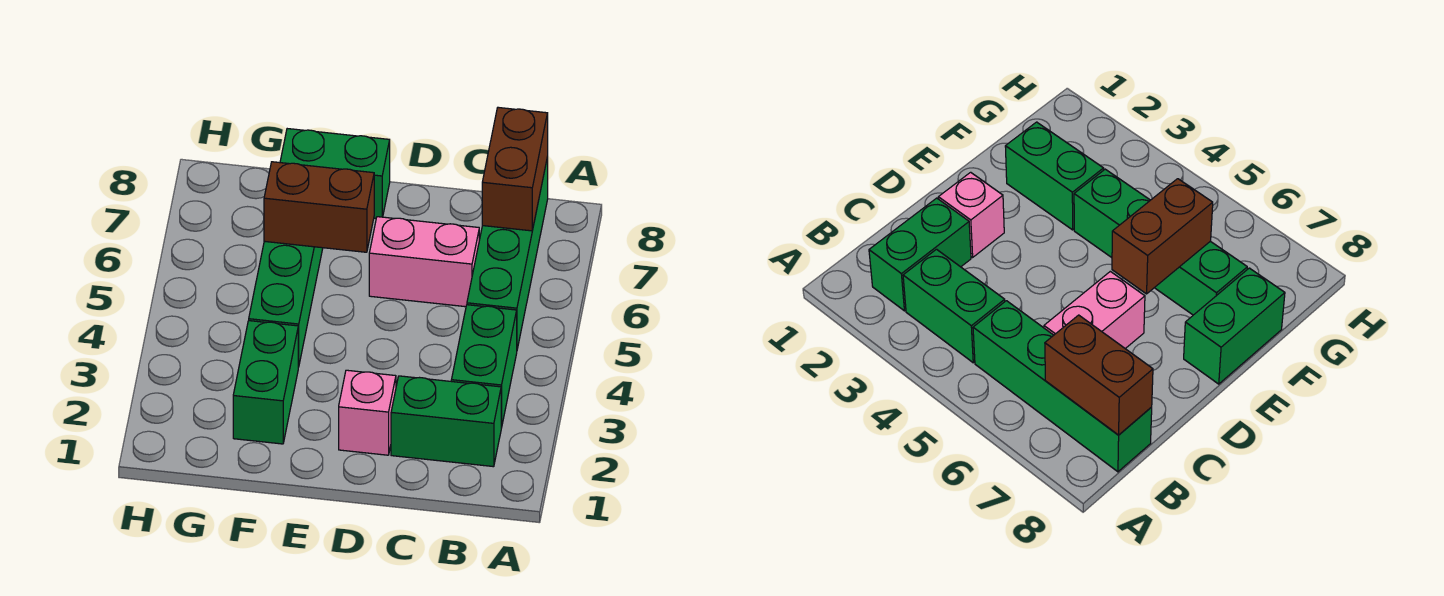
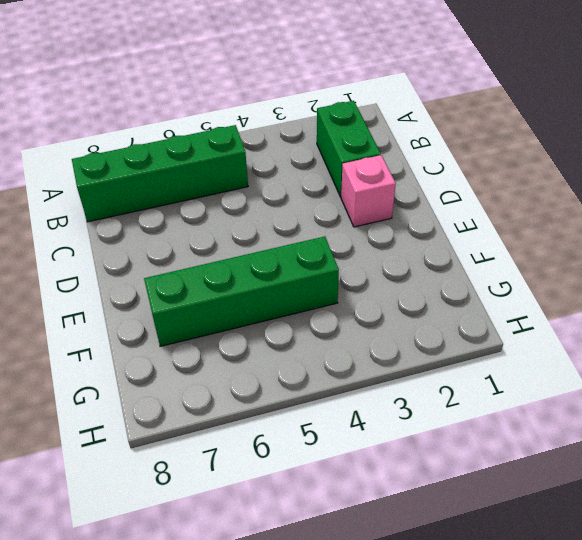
none -> green brick B3:B4 level 1
none -> pink brick C6:D6 level 1

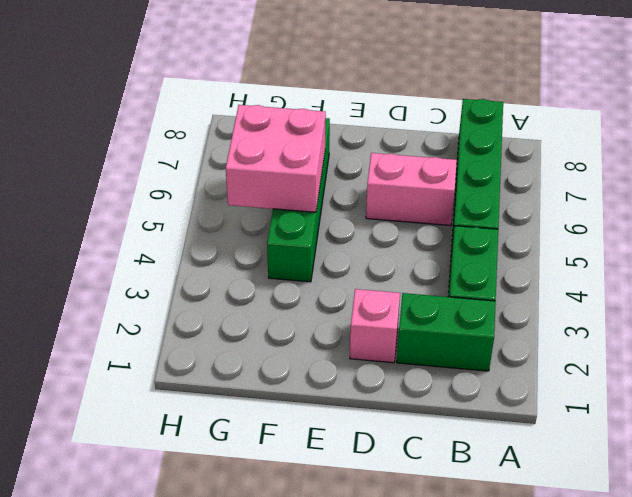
pink brick F5:G6 level 2 -> brown brick E6:F6 level 2
none -> green brick E8:F8 level 1
none -> green brick F2:F3 level 1

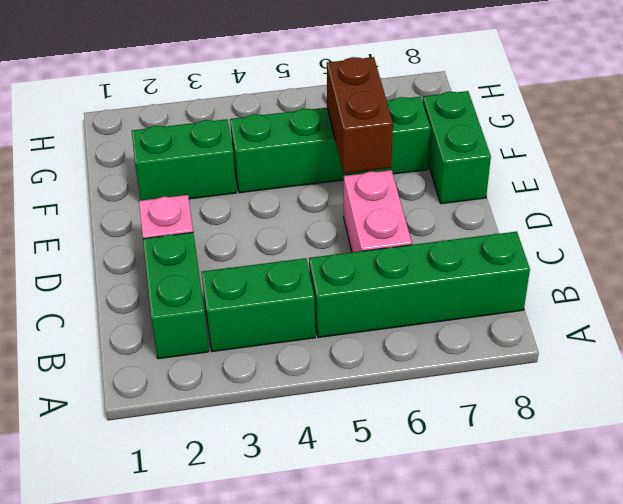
none -> brown brick B7:B8 level 2

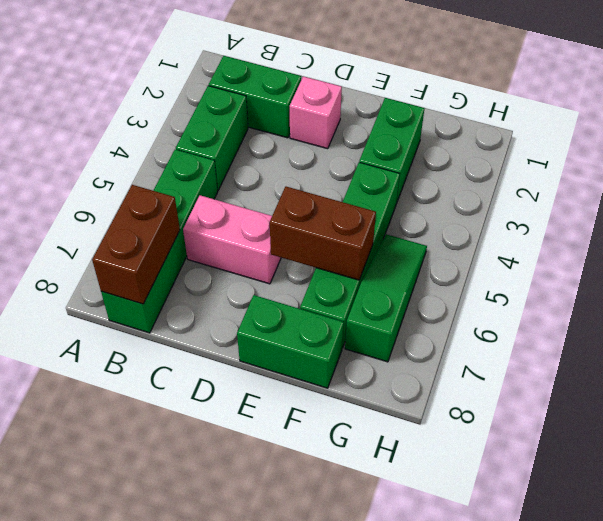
green slope G5:G7 level 1 top 7 -> none

